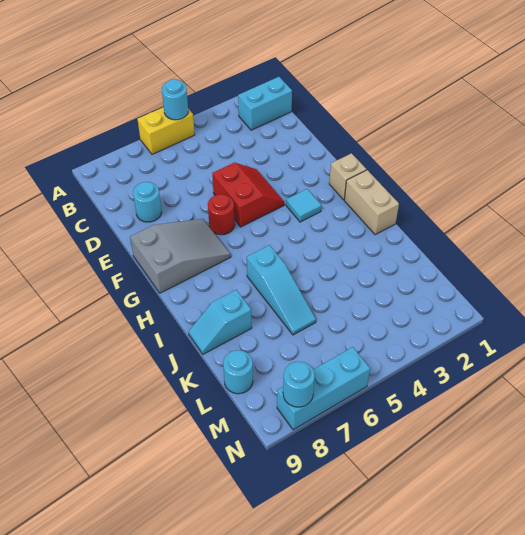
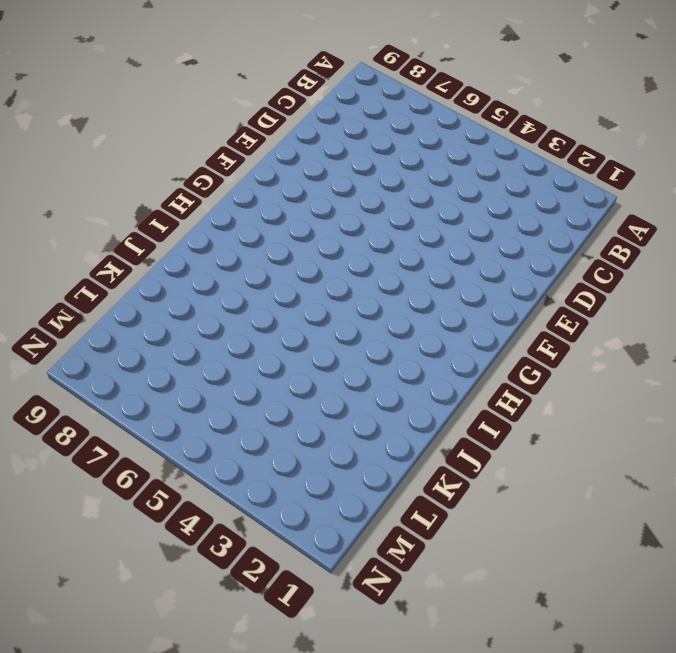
none -> yellow brick A5:A6 level 1
none -> cyan brick B1:B2 level 1
none -> cyan round brick D8 level 1

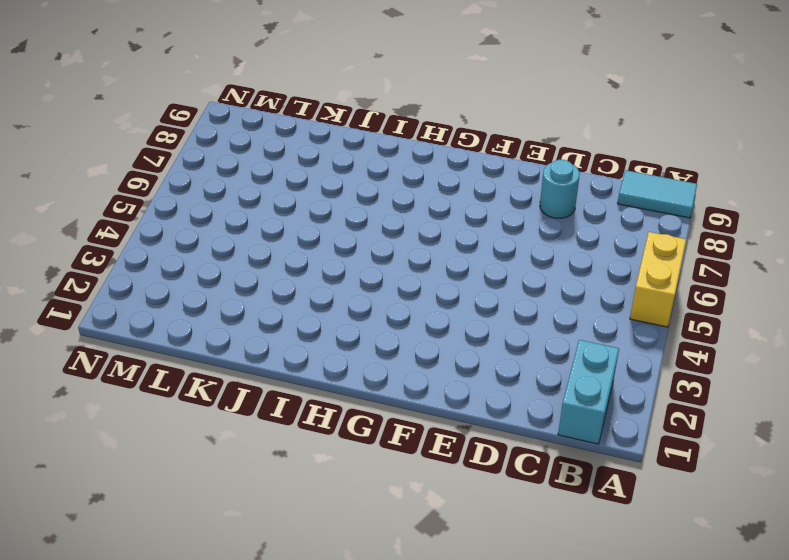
cyan tile A9:B9 level 1 -> none
none -> red slope E4:F5 level 1 top 5
none -> red round brick F6 level 1
none -> grey slope F7:G9 level 1 top 9

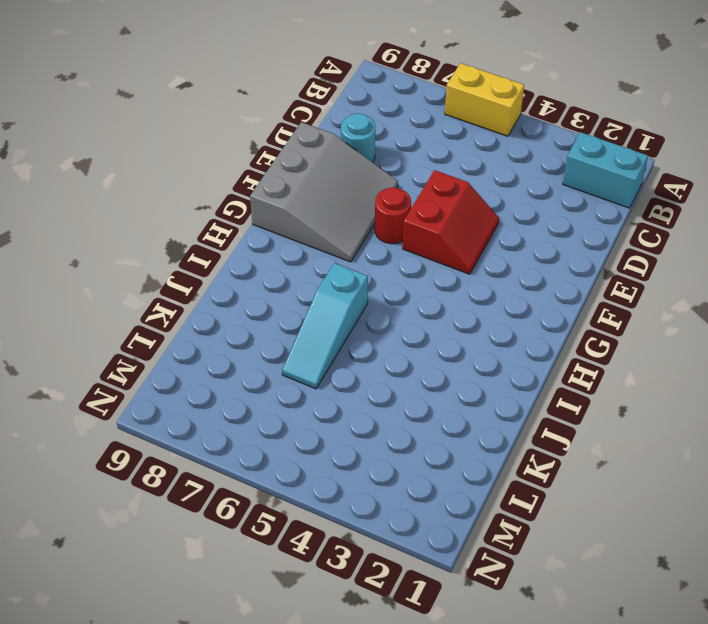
grey slope E7:G9 level 1 top 9 -> grey slope F7:G9 level 1 top 9
none -> tan brick G1 level 1
none -> cyan tile G3 level 1
none -> tan brick H1:I1 level 1

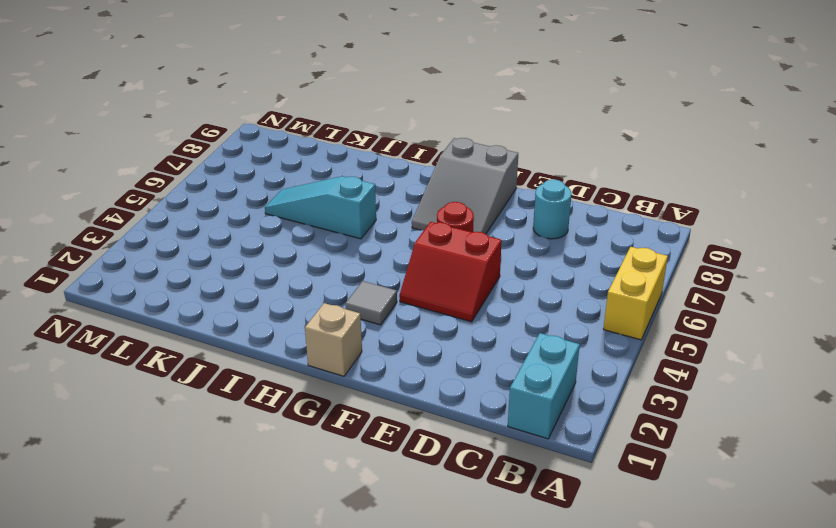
grey tile G3 level 1 -> cyan tile G3 level 1
none -> tan brick H1:I1 level 1
none -> cyan slope J8:J9 level 1 top 8
none -> cyan round brick L9 level 1

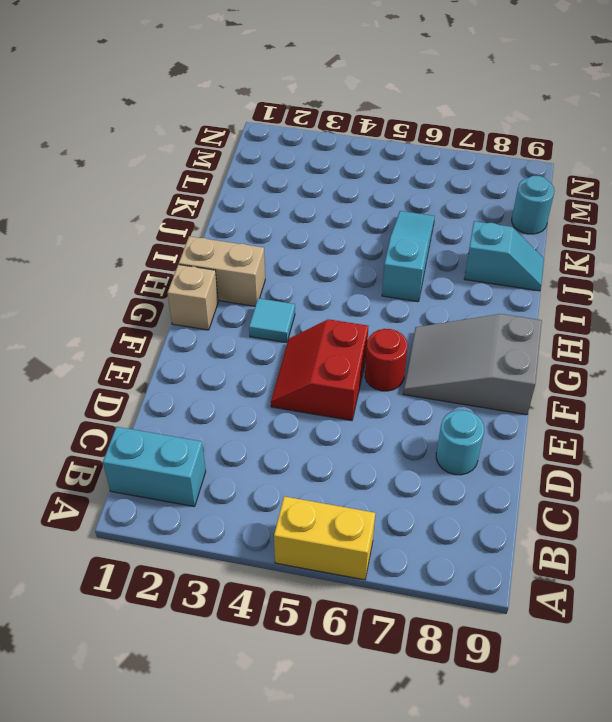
tan brick H1:H2 level 1 -> tan brick H1:I1 level 1
none -> cyan brick N6:N8 level 1
none -> cyan round brick A5 level 2
none -> cyan round brick N8 level 2

